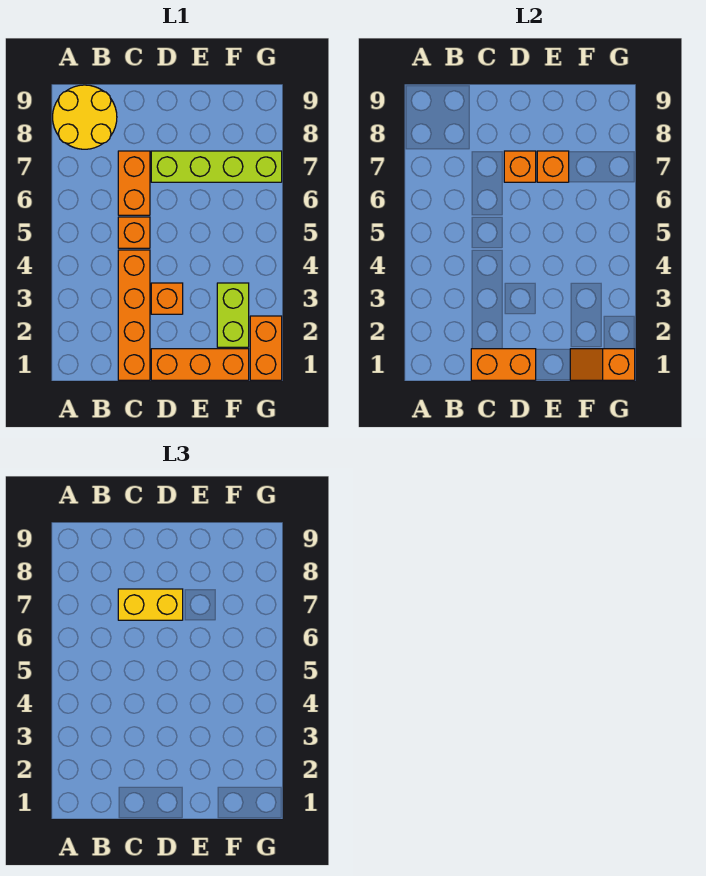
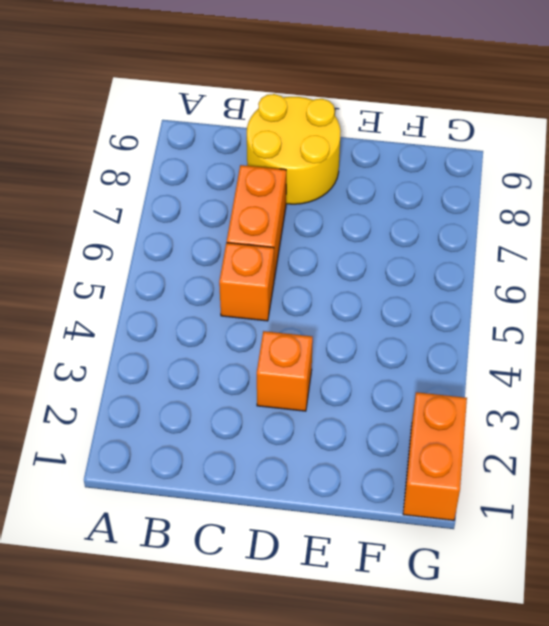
yellow round brick C8:D9 level 1 -> yellow round brick A8:B9 level 1
none -> orange brick C1:C4 level 1
none -> orange brick D1:F1 level 1
none -> lime brick D7:G7 level 1

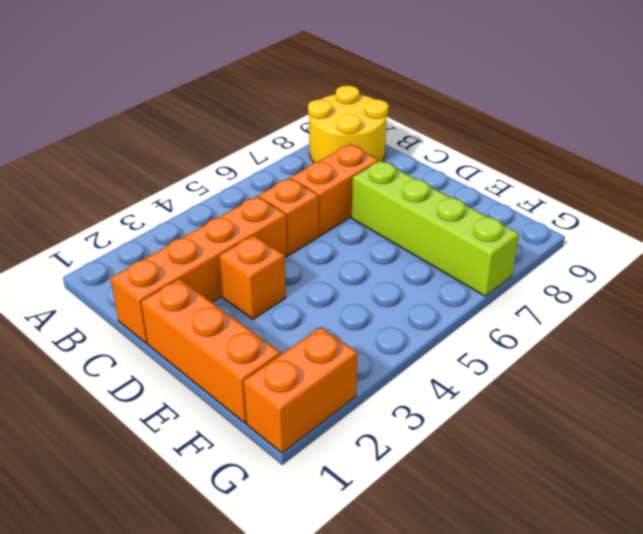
none -> lime brick F2:F3 level 1
none -> orange brick C1:D1 level 2
none -> orange brick D7 level 2

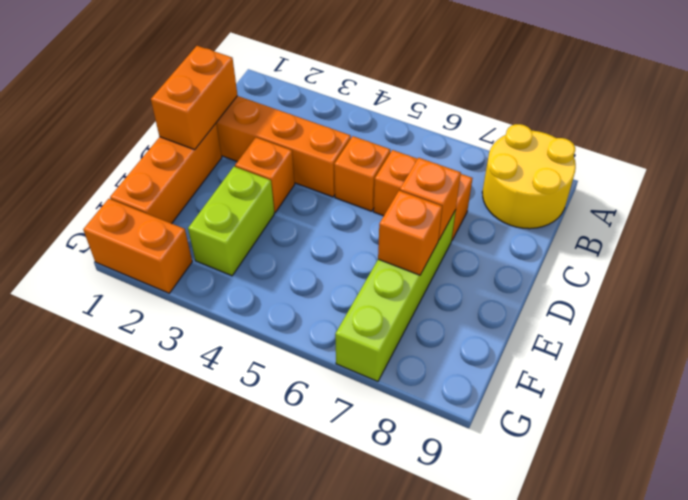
lime brick E3:F3 level 1 -> lime brick F2:F3 level 1
none -> orange slope F1:G1 level 2 top G
none -> yellow brick C7:D7 level 3

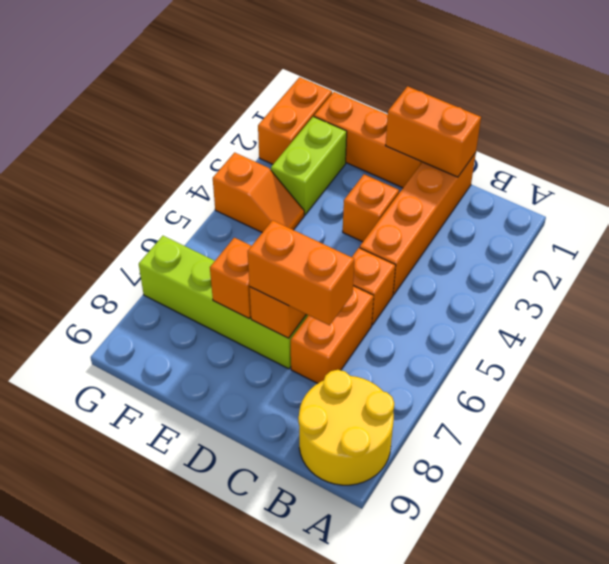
orange brick C7:D7 level 3 -> yellow brick C7:D7 level 3
orange slope F4:G4 level 1 top G -> orange slope F1:G1 level 2 top G

